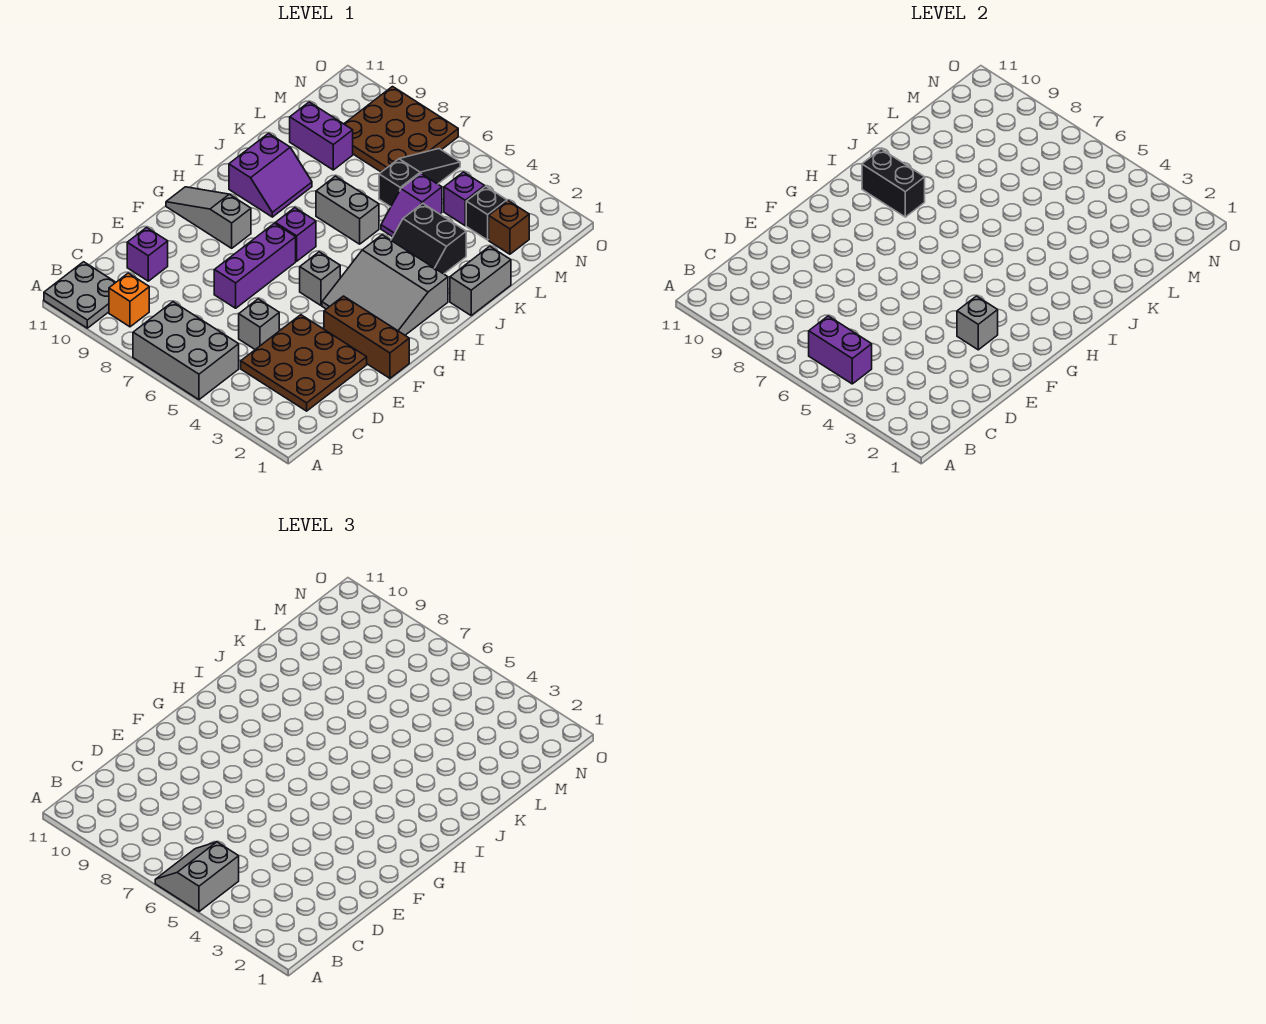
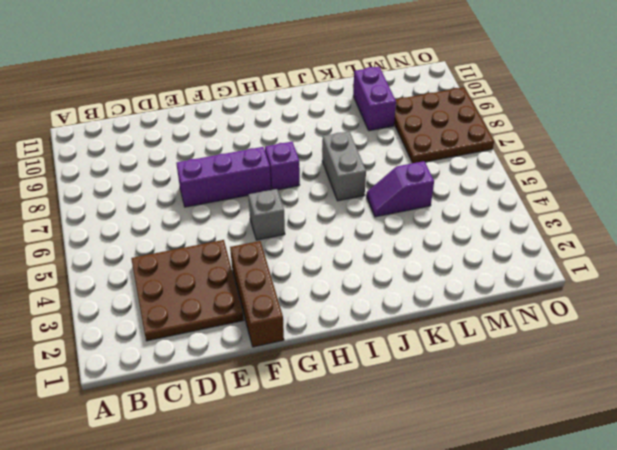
none -> grey brick A5:B7 level 1
none -> grey plate A10:B11 level 1
none -> orange brick B9 level 1

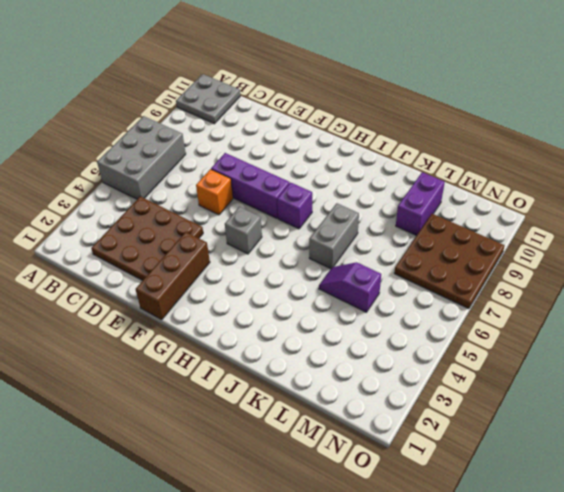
orange brick E6 level 1 -> orange brick B9 level 1
none -> grey brick D5 level 1
none -> purple brick D10 level 1
none -> grey slope G2:I4 level 1 top I

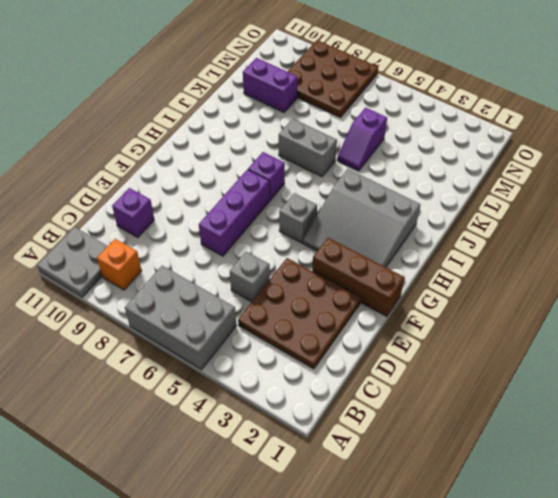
none -> grey slope G9:G11 level 1 top 9
none -> purple slope I9:J10 level 1 top 10
none -> grey brick J1:K1 level 1

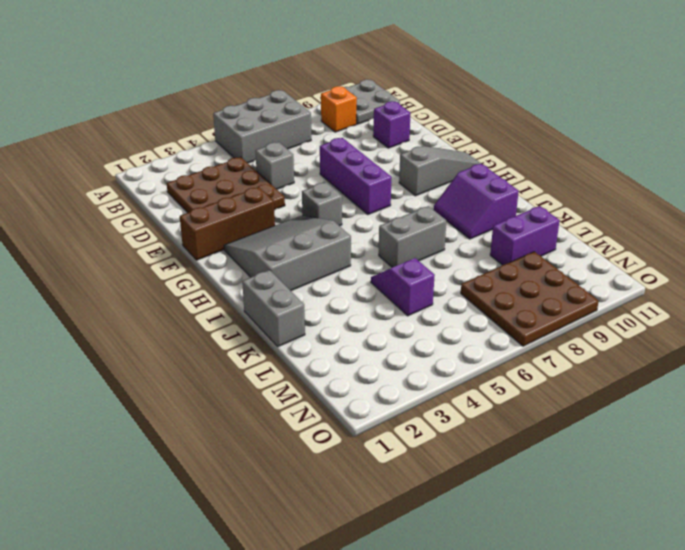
none -> purple brick H7 level 1
none -> black slope J3:K4 level 1 top K
none -> black slope L6:N6 level 1 top L

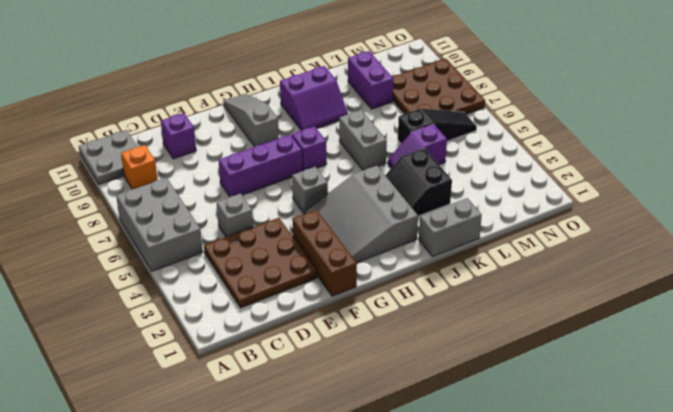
none -> brown brick M2 level 1
none -> black brick M3 level 1
none -> purple brick M4 level 1

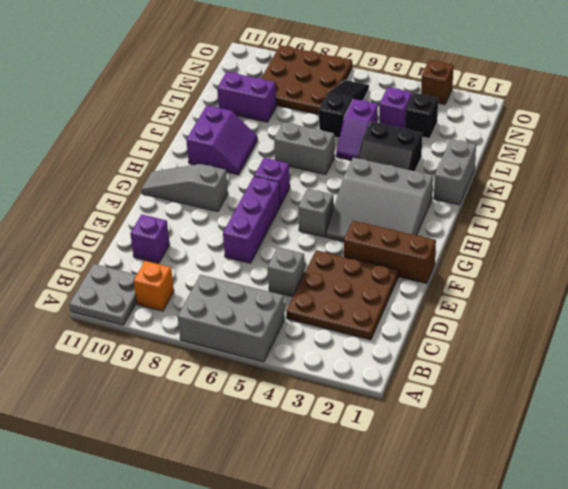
brown brick O3 level 1 -> brown brick M2 level 1
none -> purple brick B5:B6 level 2
none -> grey brick F3 level 2
none -> black brick I9:I10 level 2

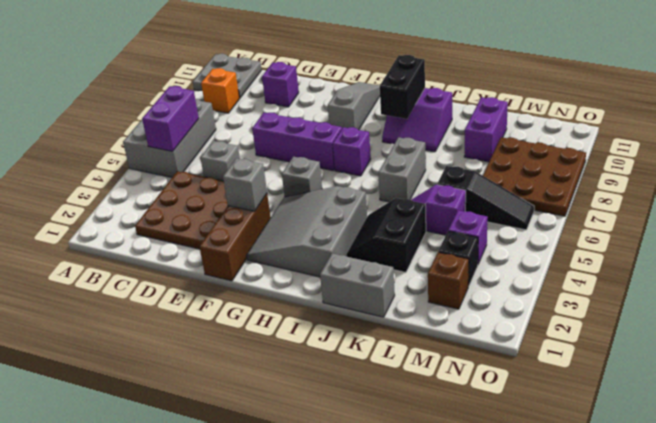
none -> grey slope A5:B6 level 3 top 5

